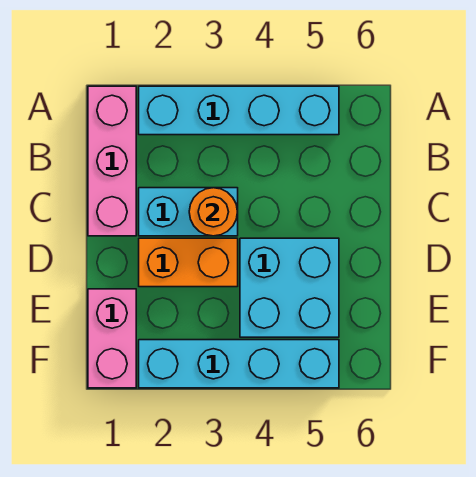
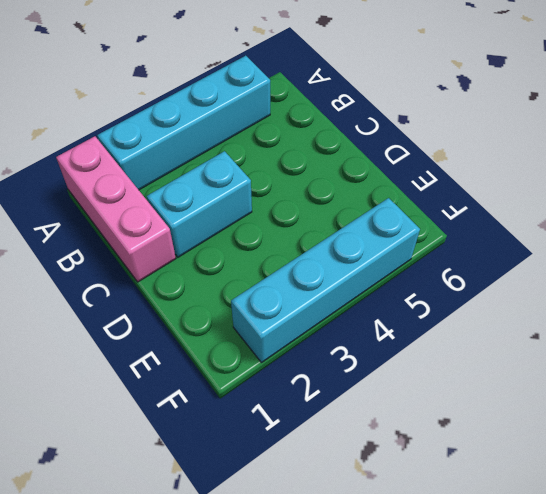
none -> orange brick D2:D3 level 1
none -> cyan brick D4:E5 level 1

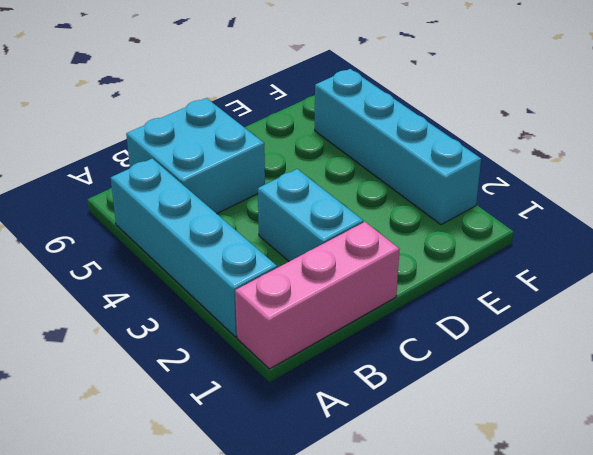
cyan brick B5:C6 level 1 -> cyan brick D4:E5 level 1
none -> orange brick D2:D3 level 1
none -> pink brick E1:F1 level 1

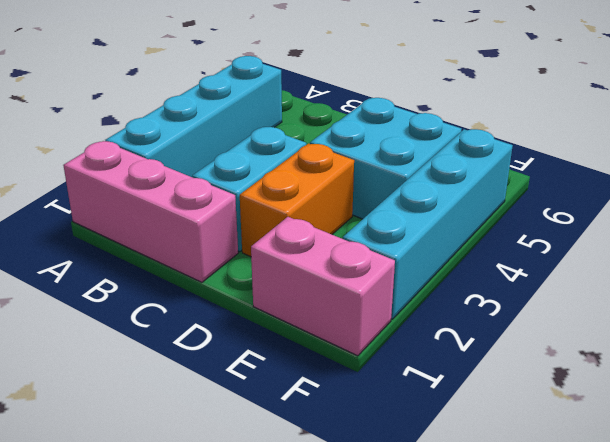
none -> orange round brick C3 level 2

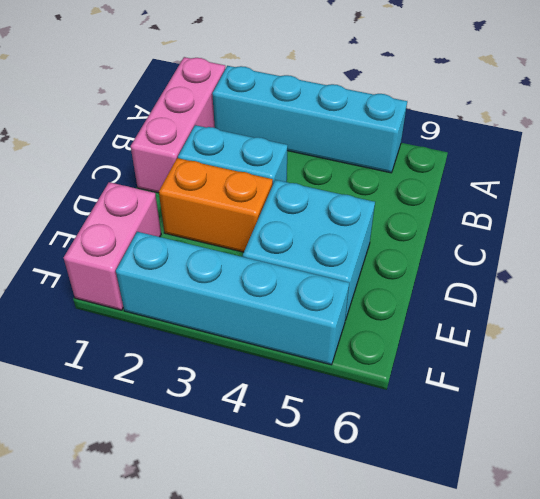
none -> orange round brick C3 level 2

